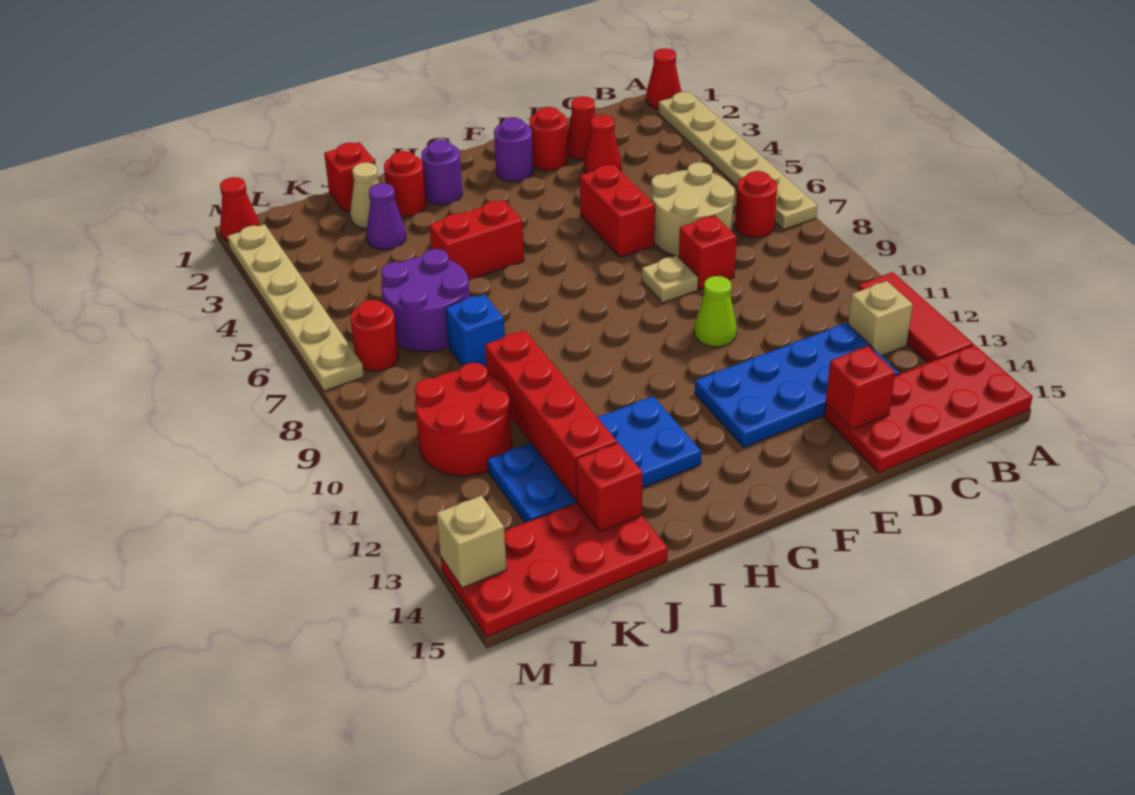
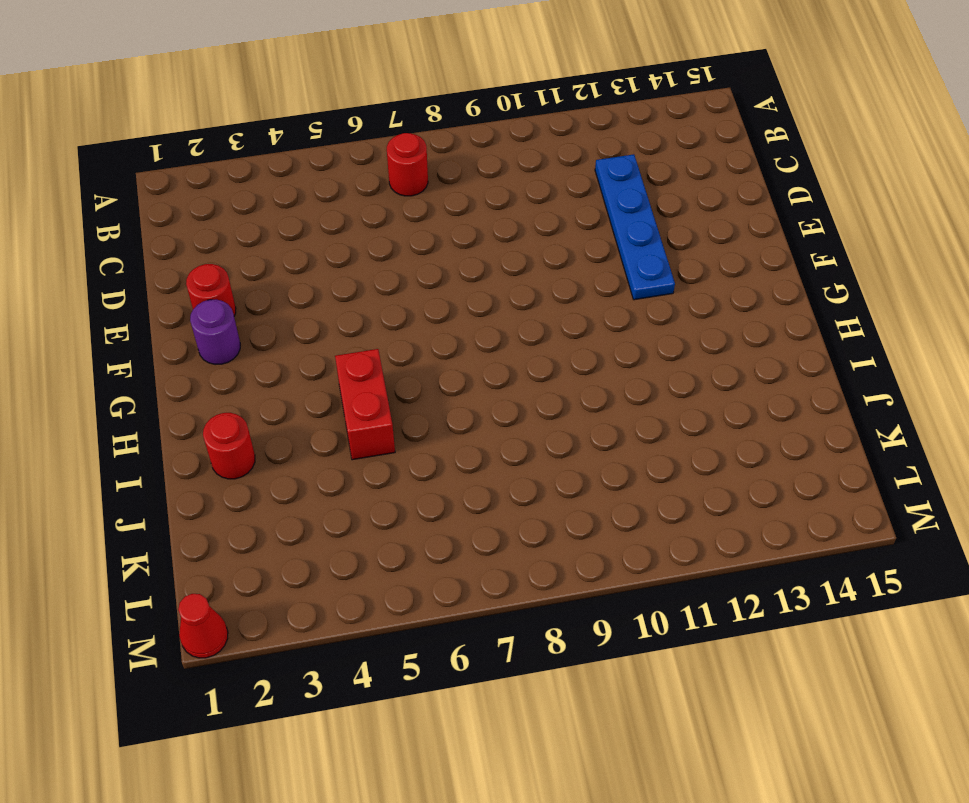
blue plate C12:F12 level 1 -> blue plate C12:F13 level 1
none -> red cone A1 level 1
none -> tan plate A2:A7 level 1
none -> red tile A11:A13 level 1
none -> red plate A14:D15 level 1

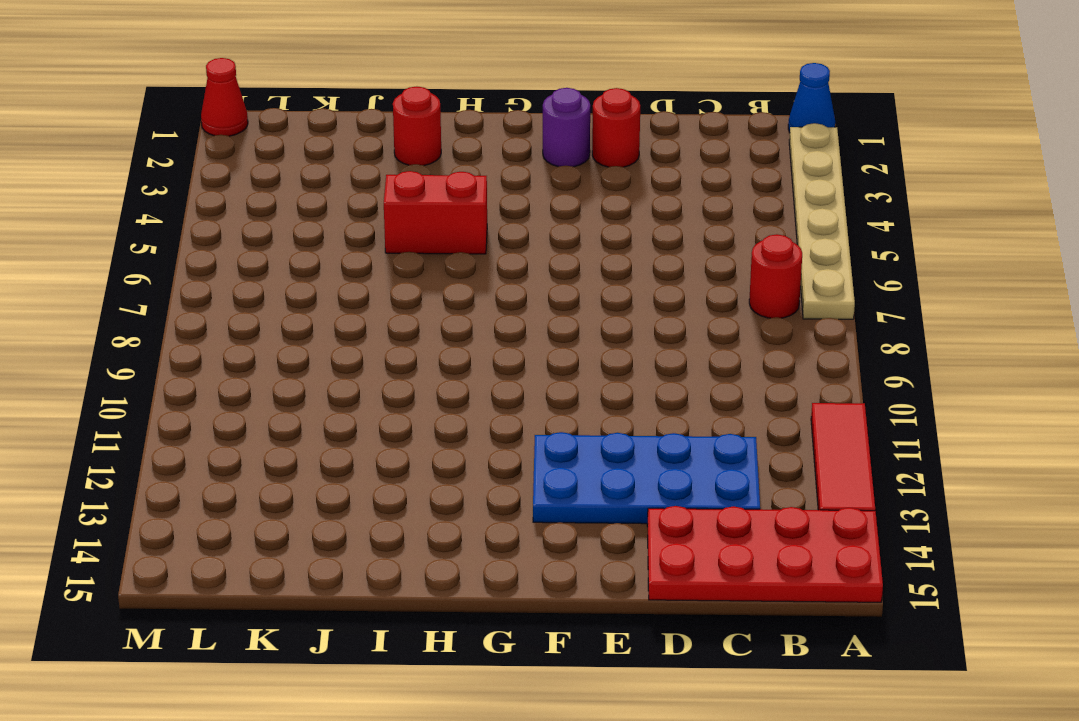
blue cone A1 level 1 -> red cone A1 level 1
none -> tan brick B12 level 1
none -> tan round brick C6:D7 level 1
none -> red cone D2 level 1
none -> red cone D3 level 1

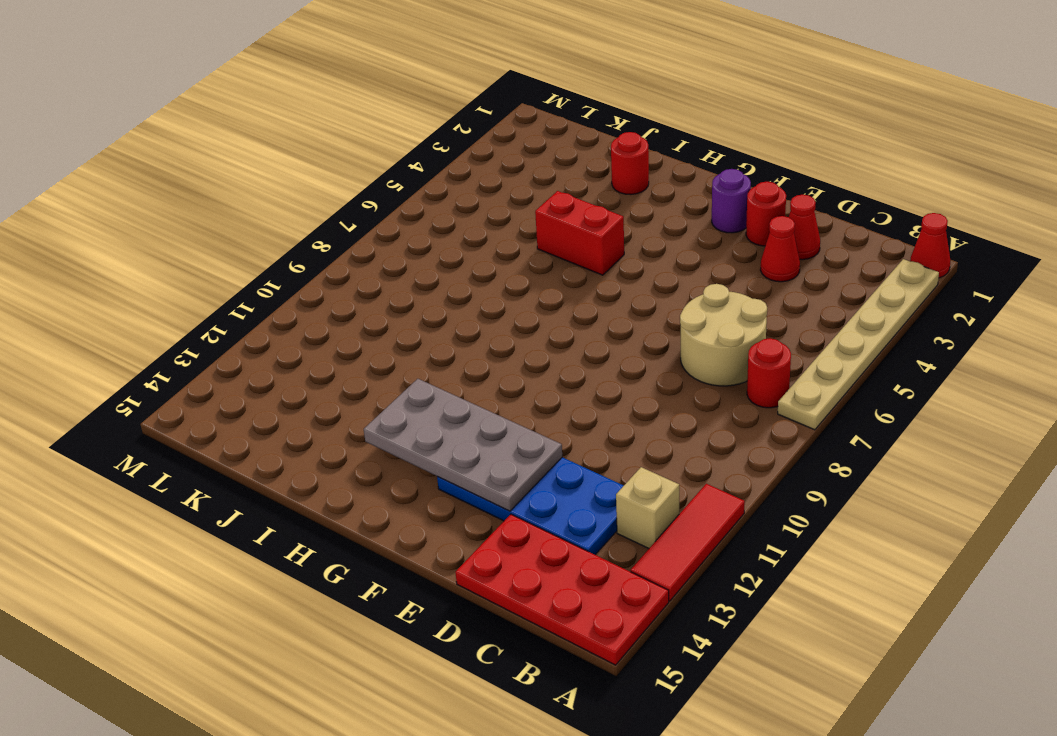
grey plate E12:H13 level 2 -> none
none -> red brick D8 level 1
none -> red brick E5:E6 level 1
none -> tan plate E8 level 1
none -> lime cone E10 level 1

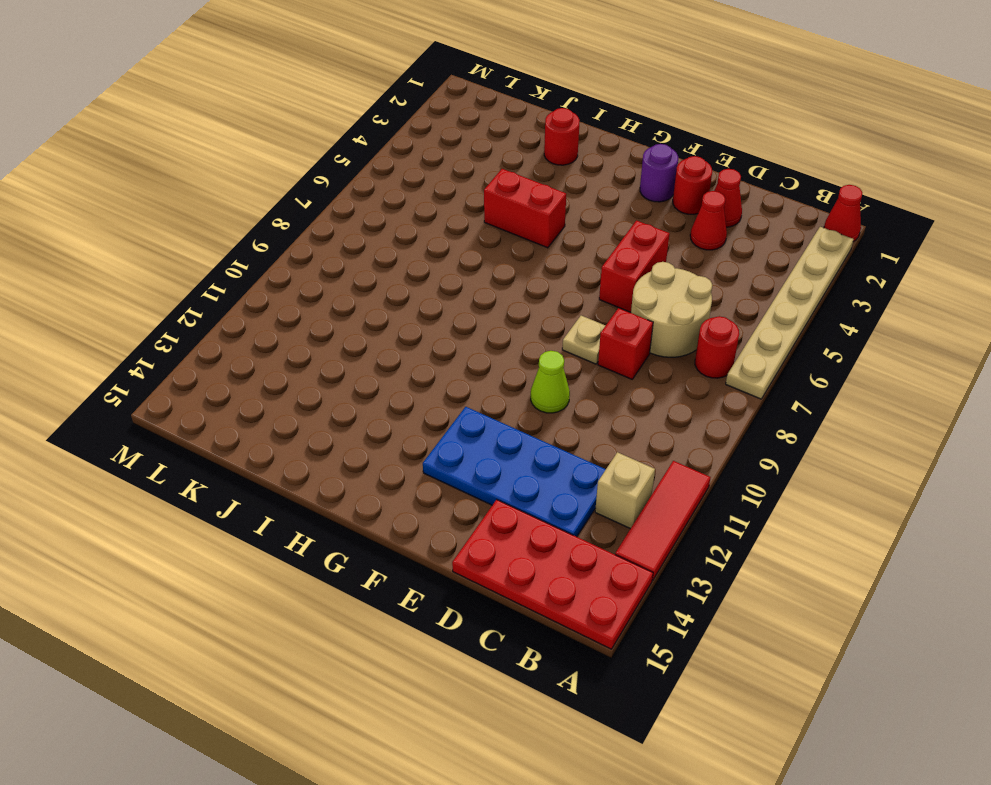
none -> purple round brick H2 level 1
none -> blue plate H12:K13 level 1
none -> red brick J1 level 1
none -> tan cone J2 level 1

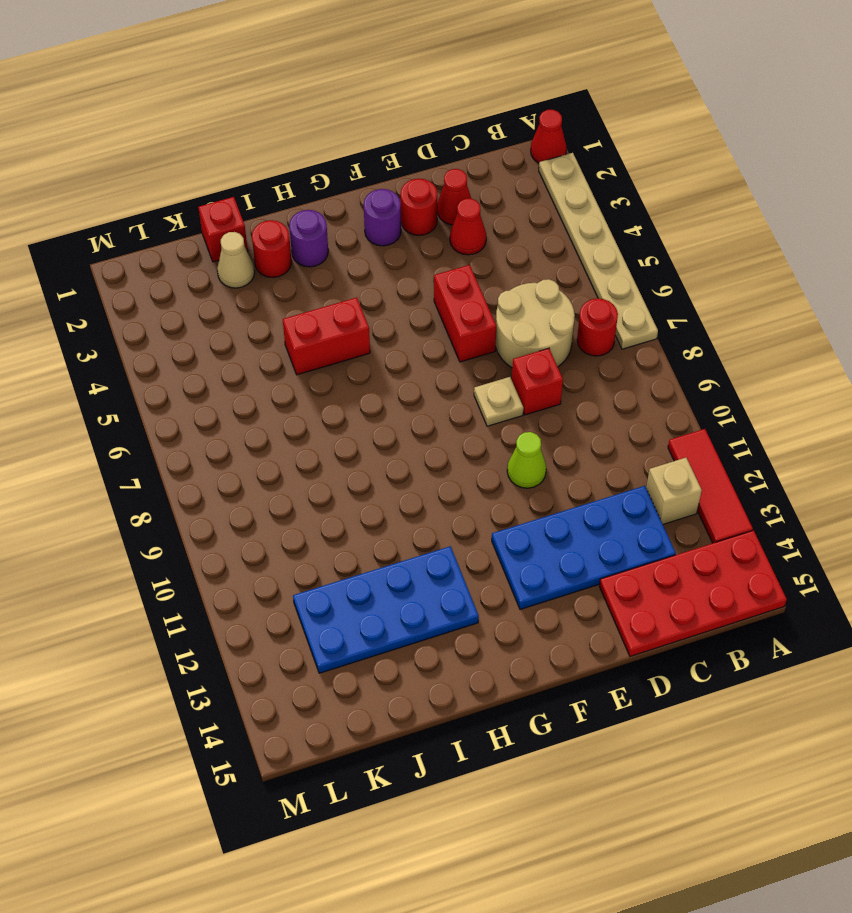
none -> purple cone J3 level 1
none -> purple round brick J6:K7 level 1
none -> blue brick J8 level 1
none -> red plate J14:M15 level 1

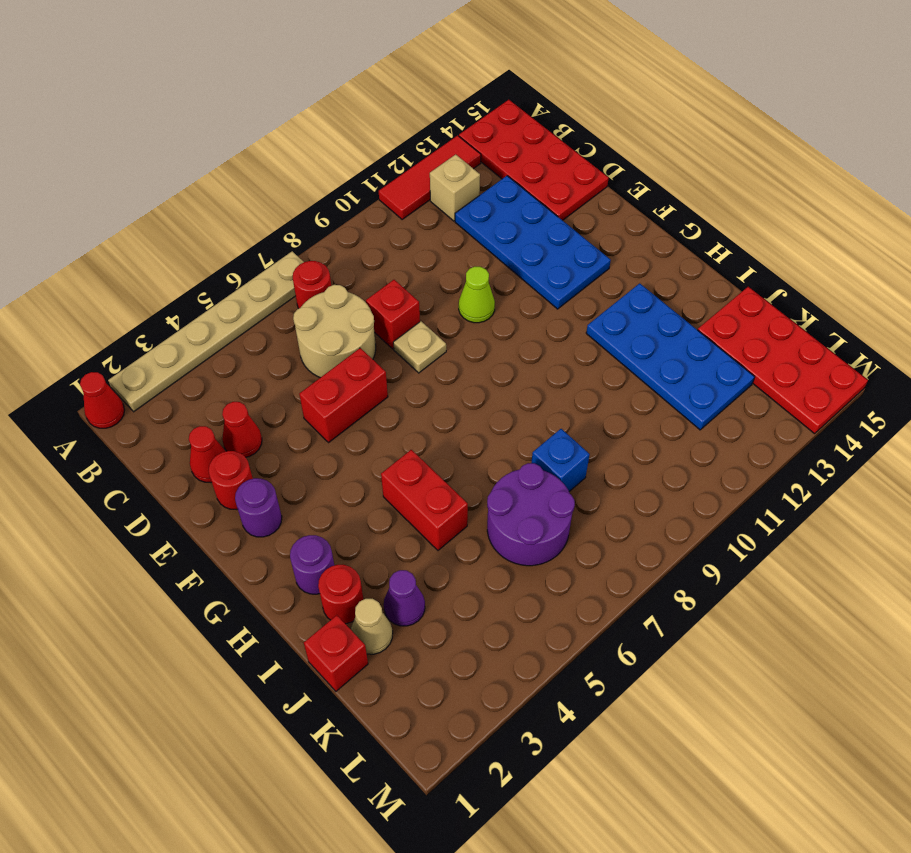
none -> red round brick K10:L11 level 1
none -> red round brick L7 level 1
none -> red cone M1 level 1
none -> tan plate M2:M7 level 1

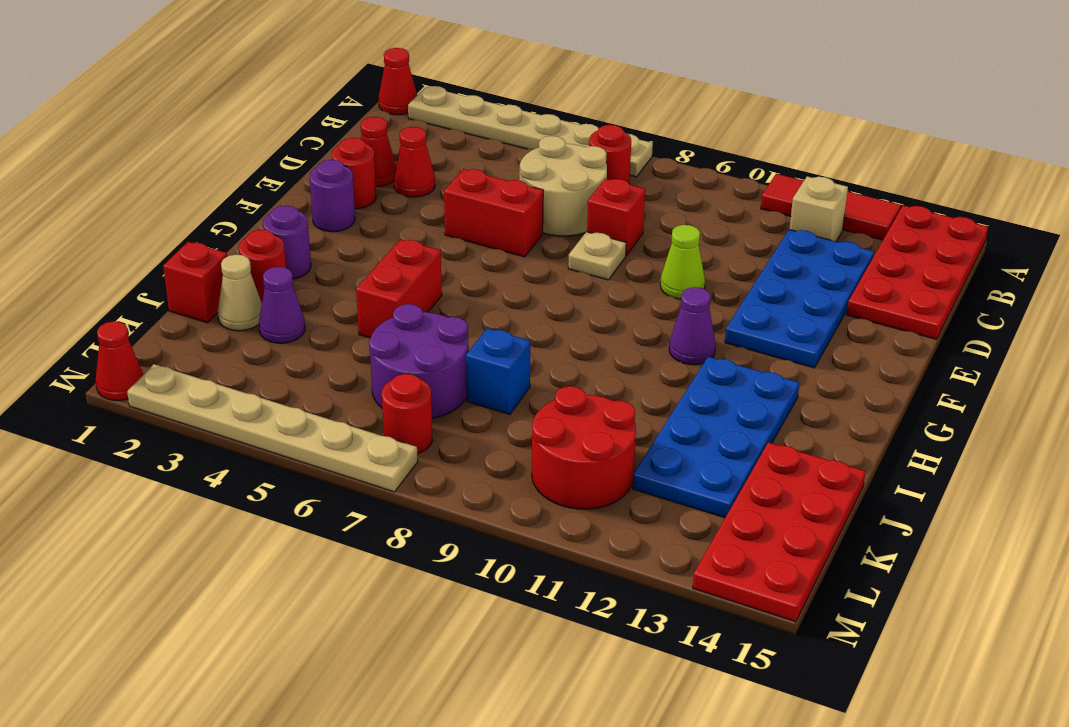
purple cone G11 level 1 -> none
none -> red brick D14 level 2
none -> red brick J10:J13 level 2
none -> red brick J14 level 2
none -> tan brick M14 level 2

